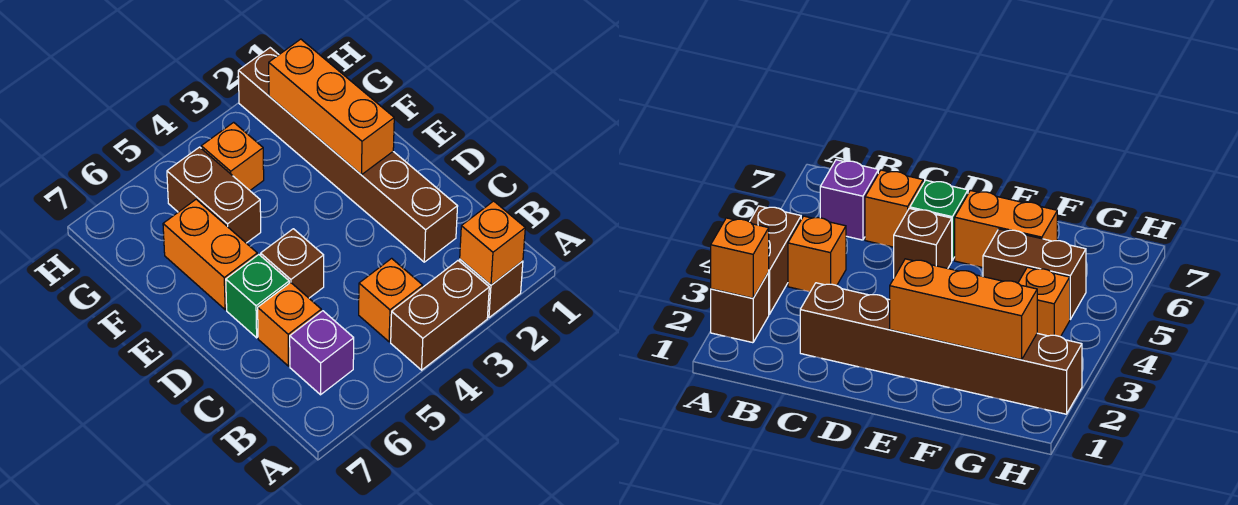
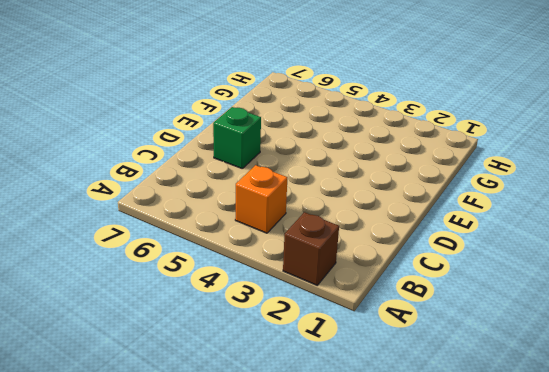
none -> brown brick A3:A4 level 1
none -> purple brick B6 level 1
none -> brown brick C2:H2 level 1

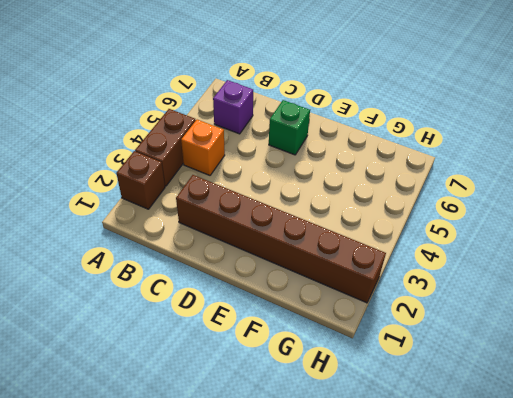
none -> orange brick C6 level 1
none -> brown brick D5 level 1
none -> orange brick E6:F6 level 1

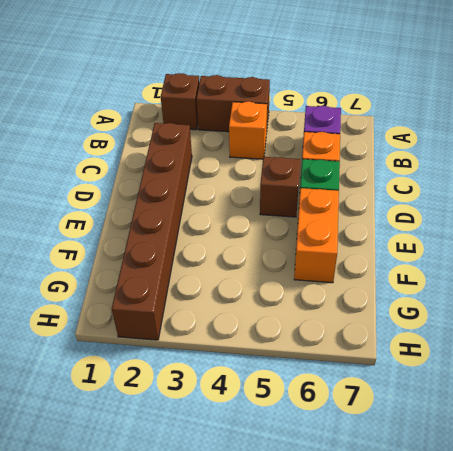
none -> brown brick F5:G5 level 1
none -> orange brick G4 level 1
none -> orange brick A2 level 2

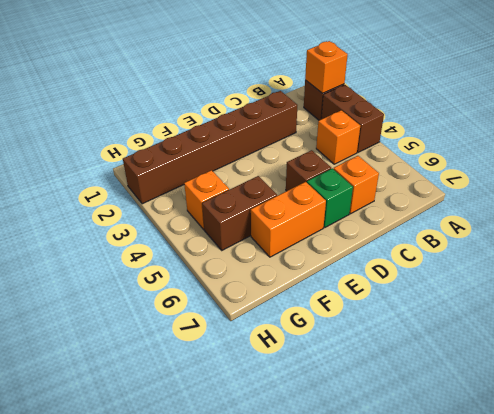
none -> purple brick B6 level 1
none -> orange brick E2:G2 level 2

